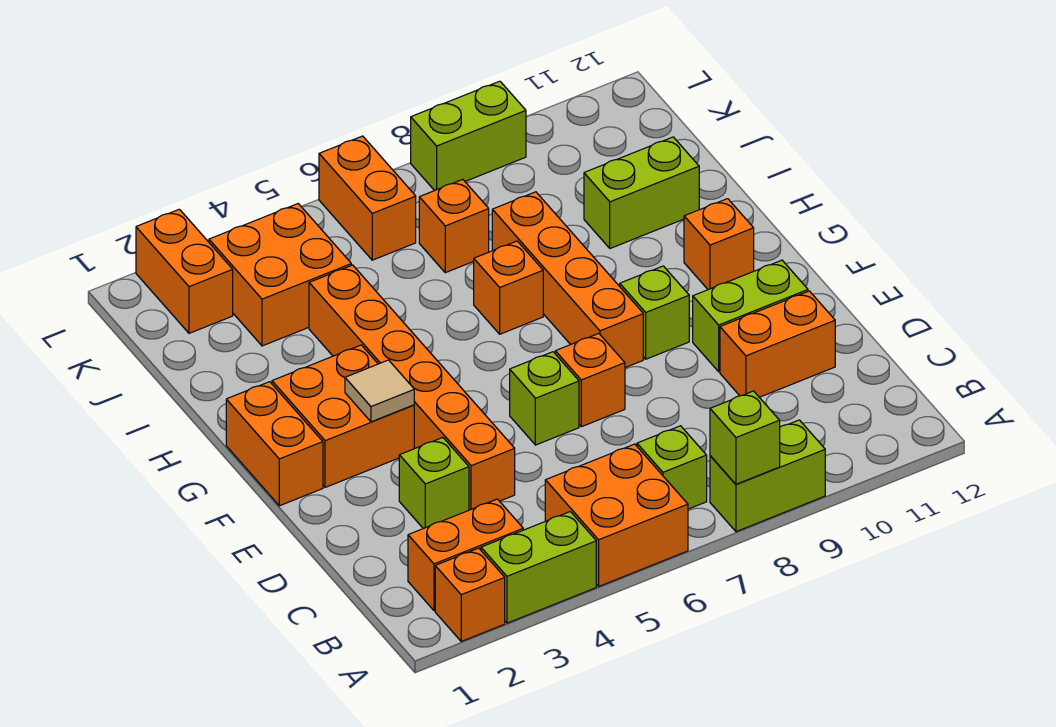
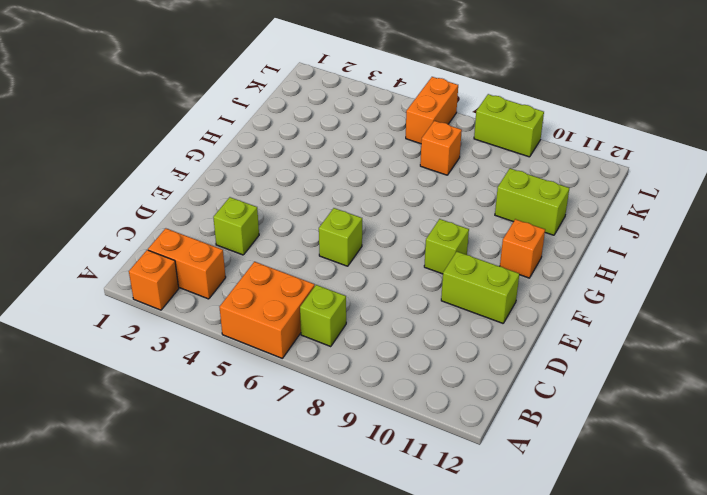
none -> lime brick A3:A4 level 1
none -> lime brick A8:A9 level 1
none -> orange brick D4:I4 level 1

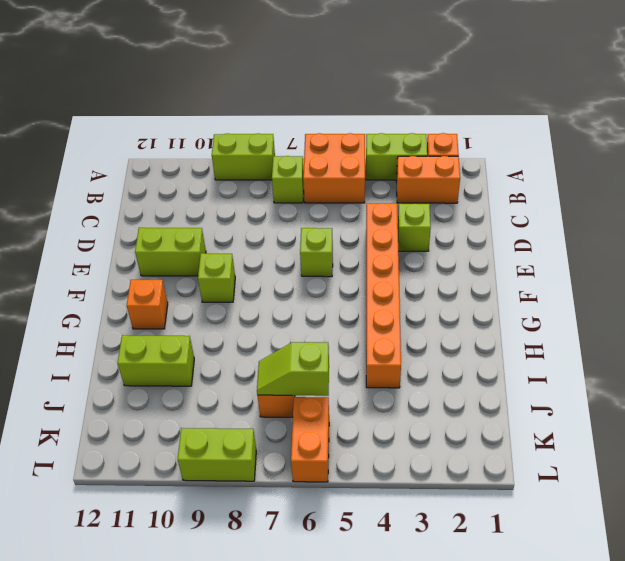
lime slope J6:J7 level 2 top 6 -> none
none -> orange brick D10:D11 level 1
none -> orange brick E7 level 1
none -> orange brick F1:G1 level 1

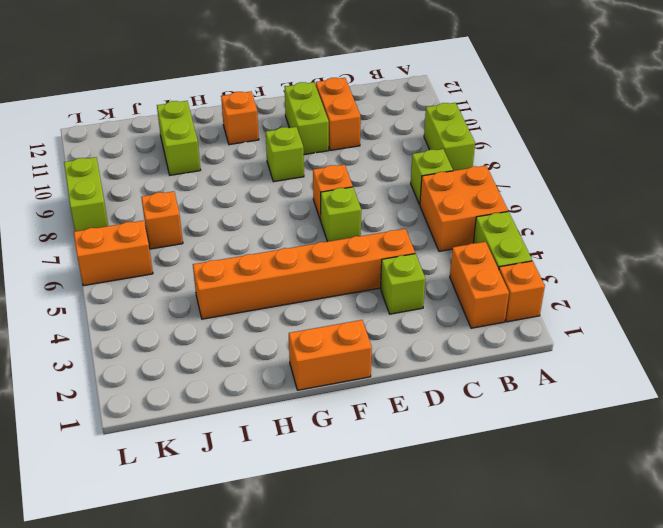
none -> orange brick F2:G3 level 1
none -> orange brick F8:I8 level 1
none -> orange brick H7 level 1

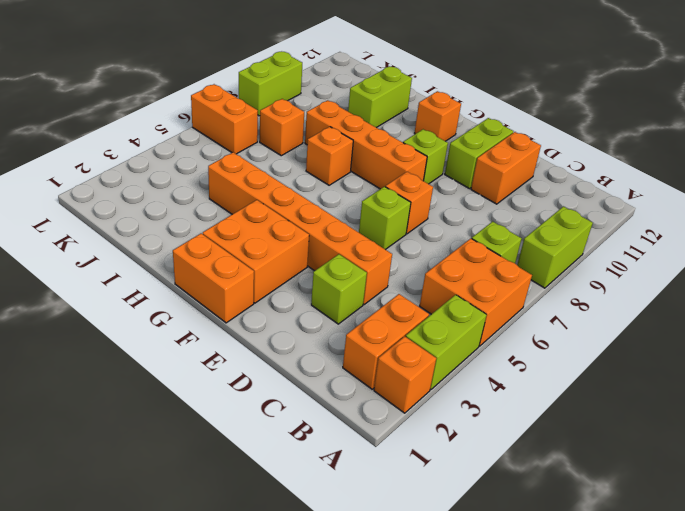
none -> orange brick J3:K4 level 1
none -> orange brick K2:L2 level 1
none -> lime brick A8 level 2

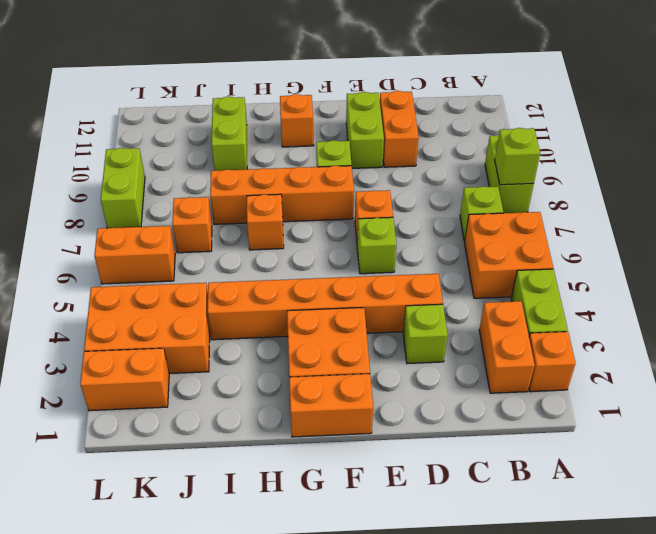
orange brick J3:L4 level 1 -> orange brick J3:K4 level 1
none -> tan tile F3 level 2

